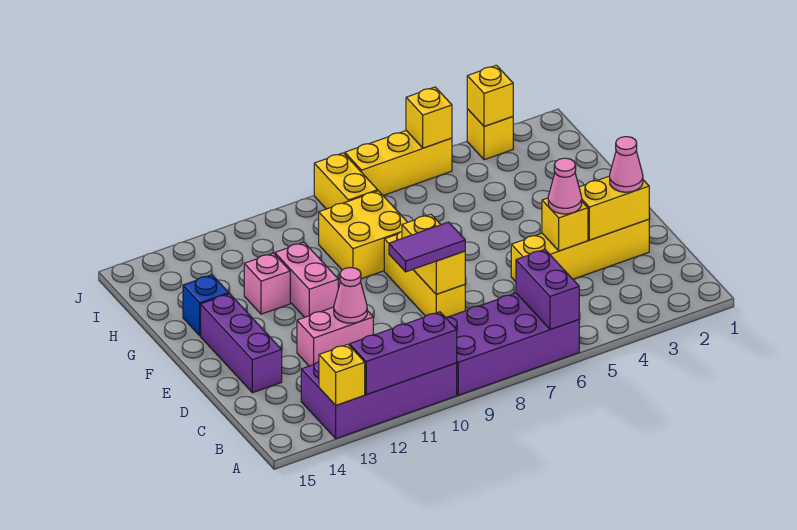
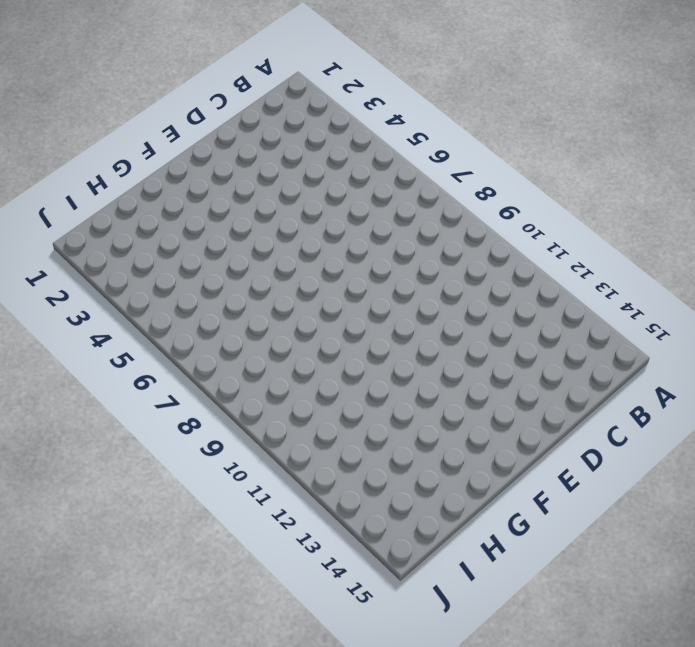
none -> purple brick A6:B9 level 1
none -> purple brick A10:B13 level 1
none -> yellow brick D2:D5 level 1

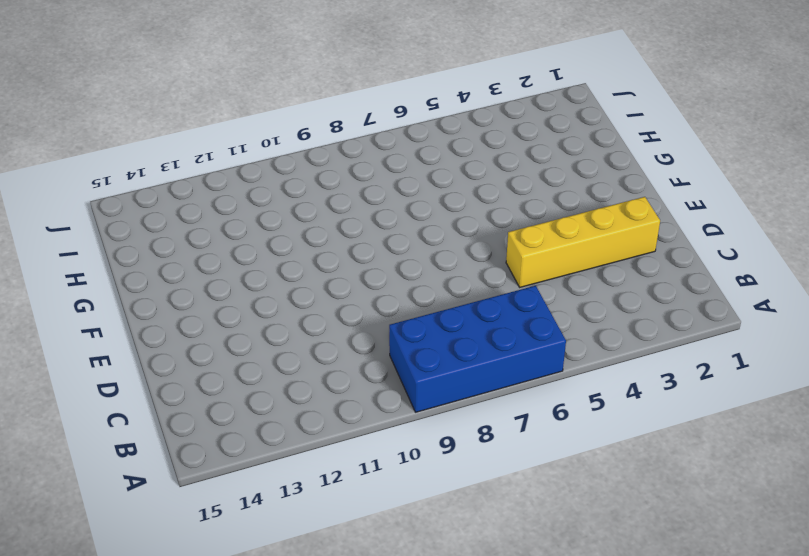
blue brick A6:B9 level 1 -> purple brick A6:B9 level 1
none -> purple brick A10:B13 level 1
none -> yellow brick D8:F8 level 1
none -> pink brick D11:D12 level 1

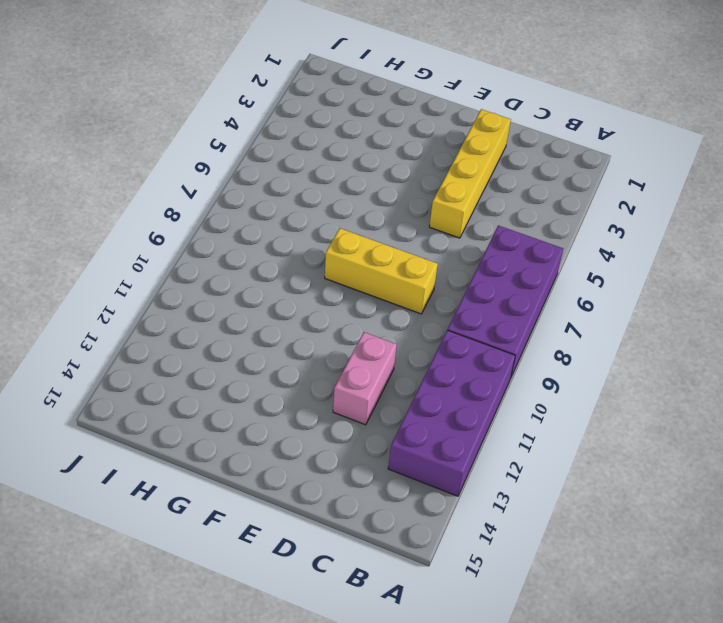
none -> purple brick D14:F14 level 1
none -> pink brick F11:G11 level 1
none -> yellow brick G8:H9 level 1

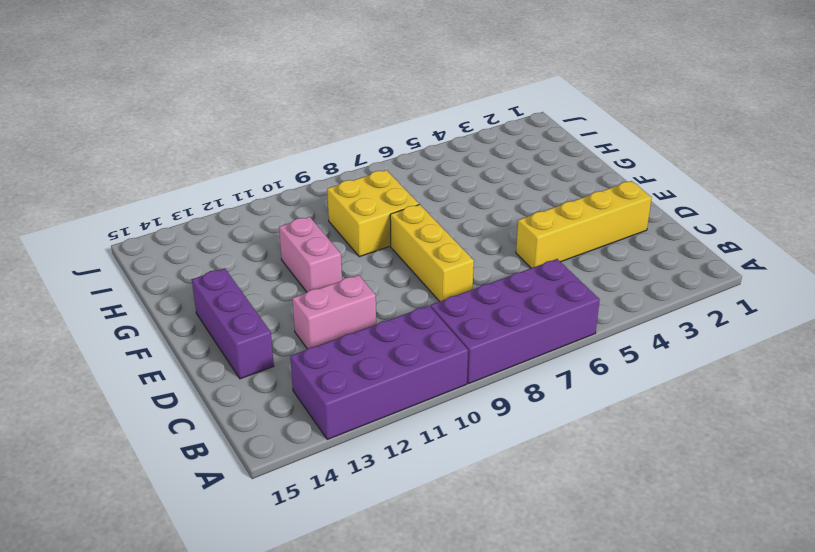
none -> pink brick G12 level 1
none -> blue brick G14 level 1
none -> yellow brick I8:J8 level 1

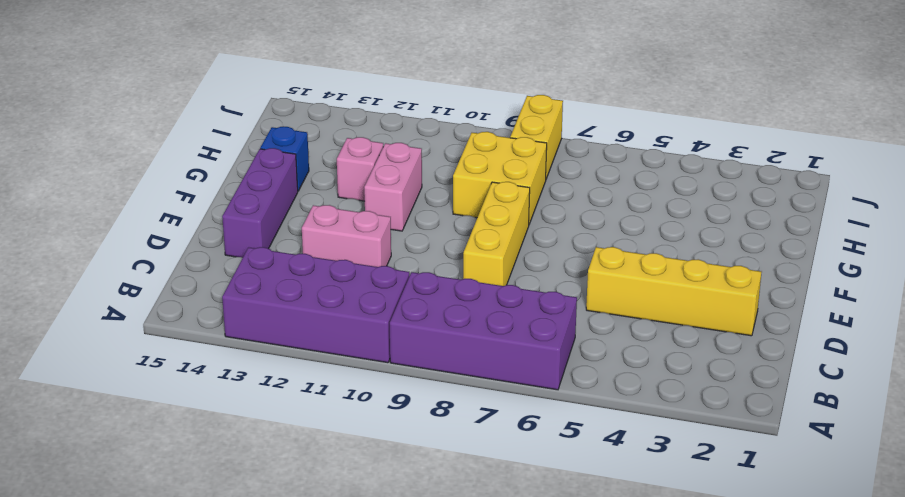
none -> yellow brick J3 level 1
none -> yellow brick J5:J7 level 1
none -> purple brick A6:B6 level 2

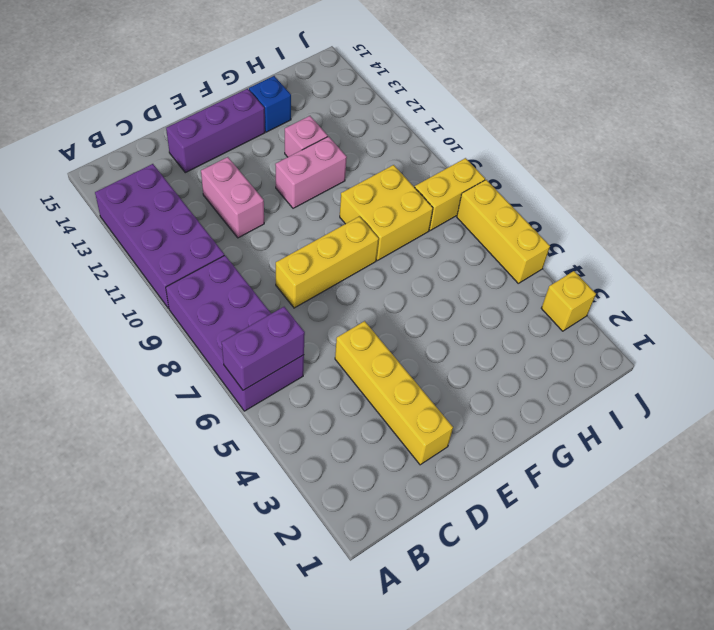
none -> purple brick A10:A12 level 2
none -> yellow brick A13 level 2
none -> yellow brick D2:D3 level 2

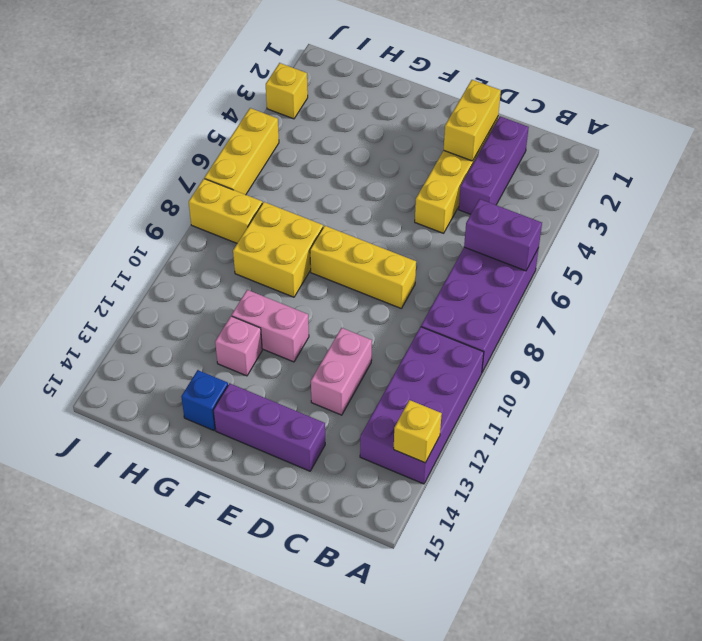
purple brick C2:C4 level 1 -> purple brick A10:A12 level 2
none -> yellow brick D4 level 2
none -> yellow brick D8:E8 level 2
none -> pink cone D11 level 2

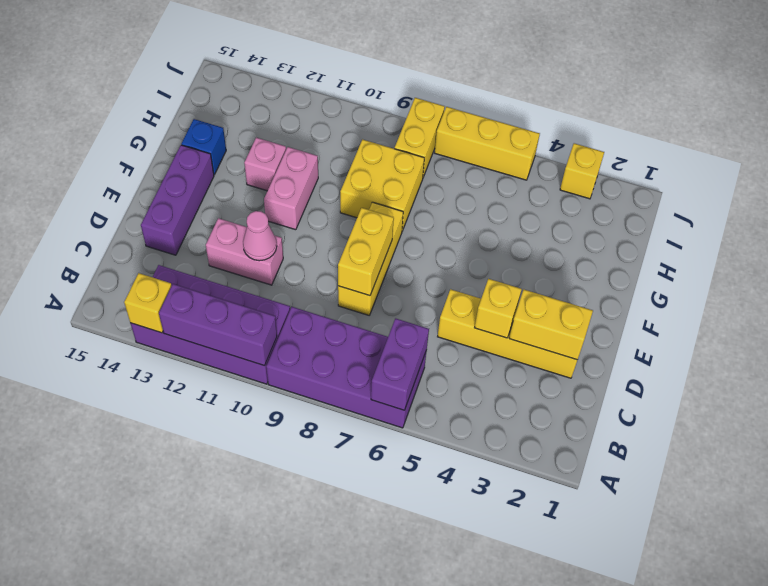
none -> yellow brick J3 level 2
none -> yellow brick J5 level 2
none -> pink cone D2 level 3

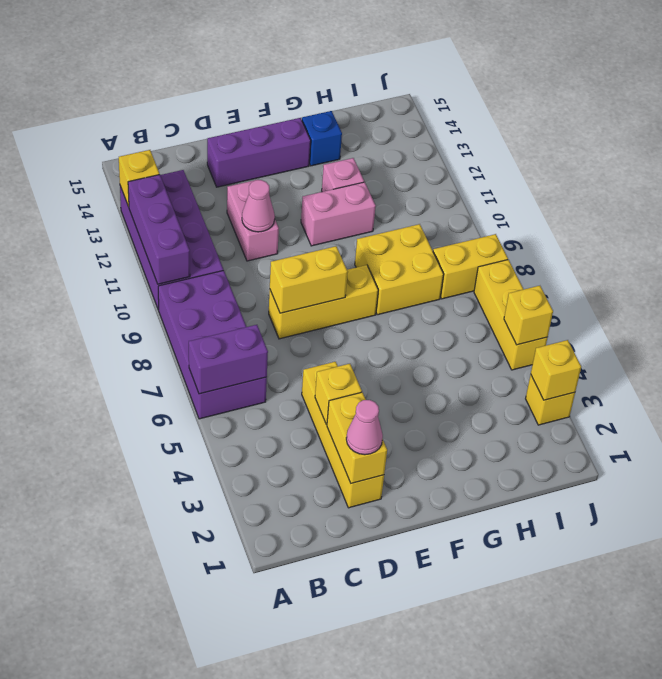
none -> pink cone D4 level 3
none -> purple tile D8:D9 level 3

